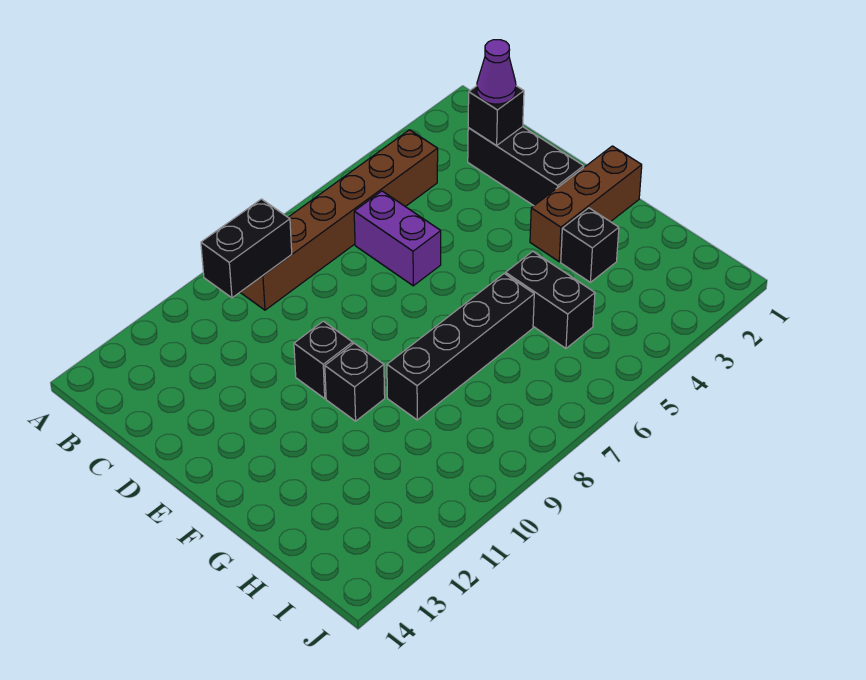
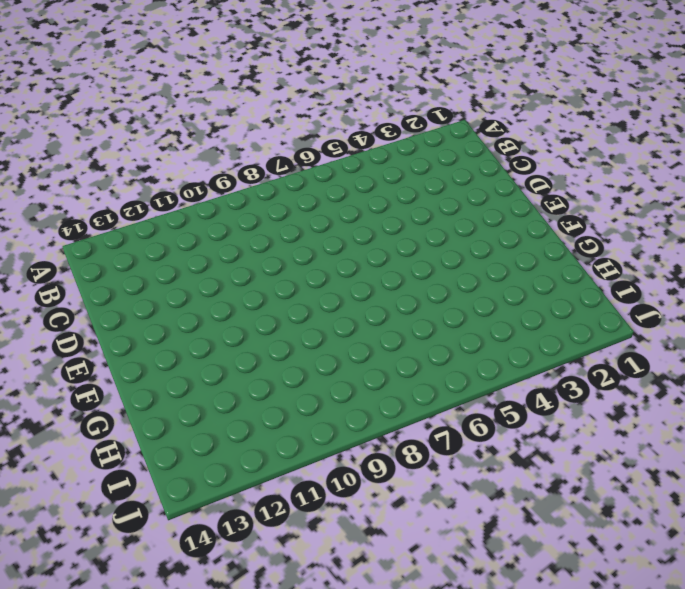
none -> brown brick B4:B9 level 1
none -> black brick C2:E2 level 1
none -> purple brick C6:D6 level 1

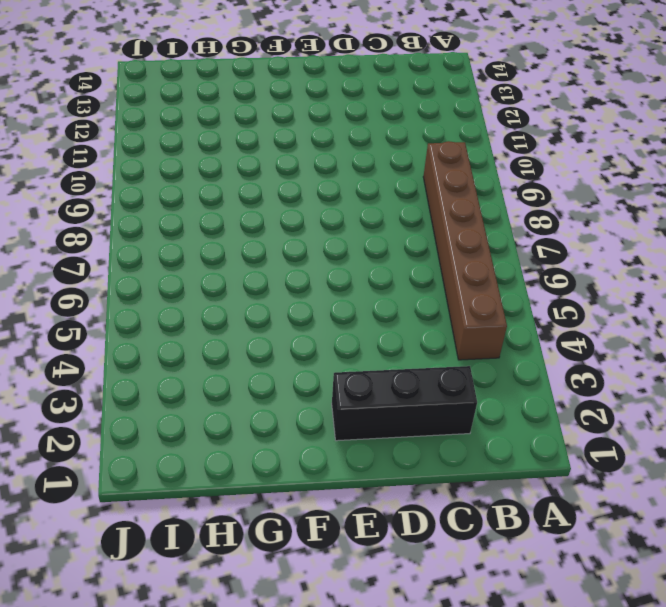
none -> purple brick C6:D6 level 1
none -> black brick E10 level 1
none -> brown brick F1:F3 level 1

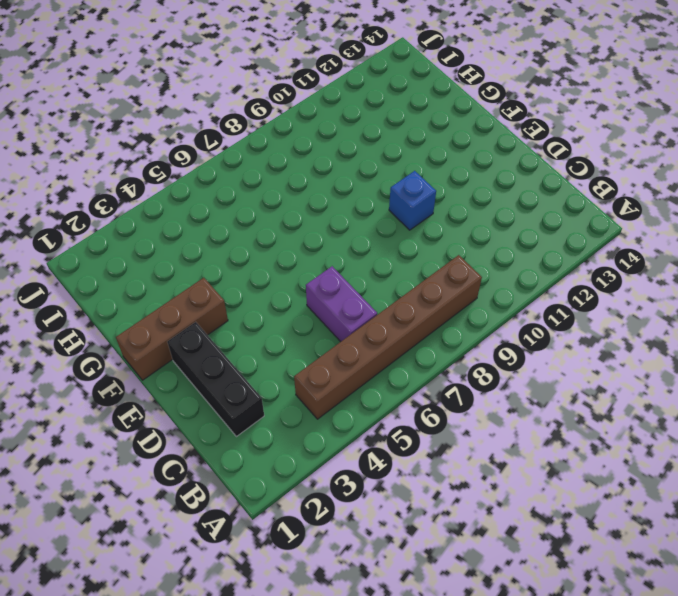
blue brick E10 level 1 -> black brick E10 level 1
none -> black brick F10 level 1
none -> black brick G3 level 1
none -> black brick G5:H5 level 1

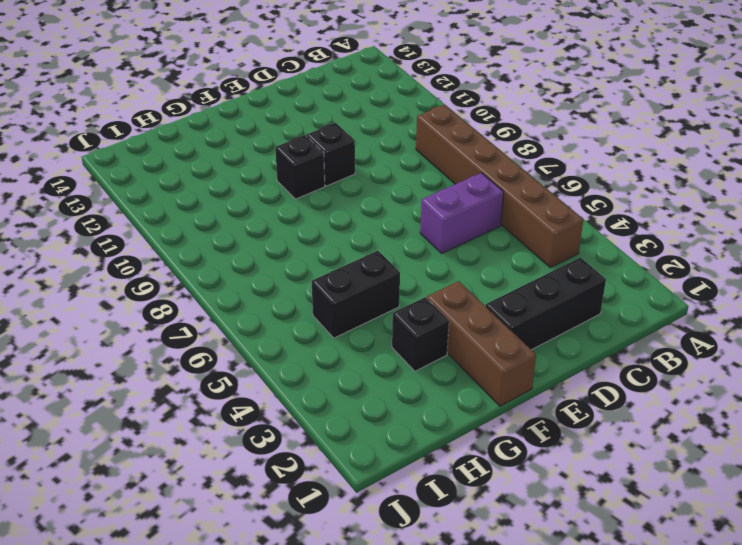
none -> black brick G6:G9 level 1
none -> black brick B9:B10 level 2
none -> black brick C2 level 2

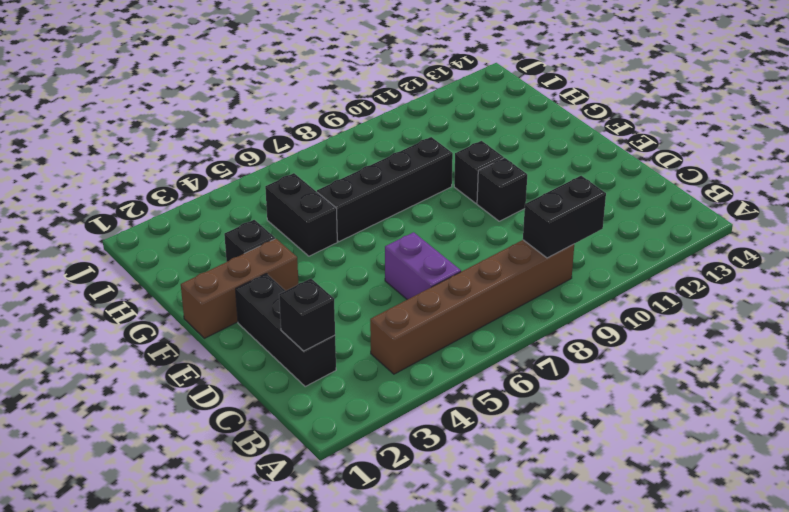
none -> purple cone C2 level 3

